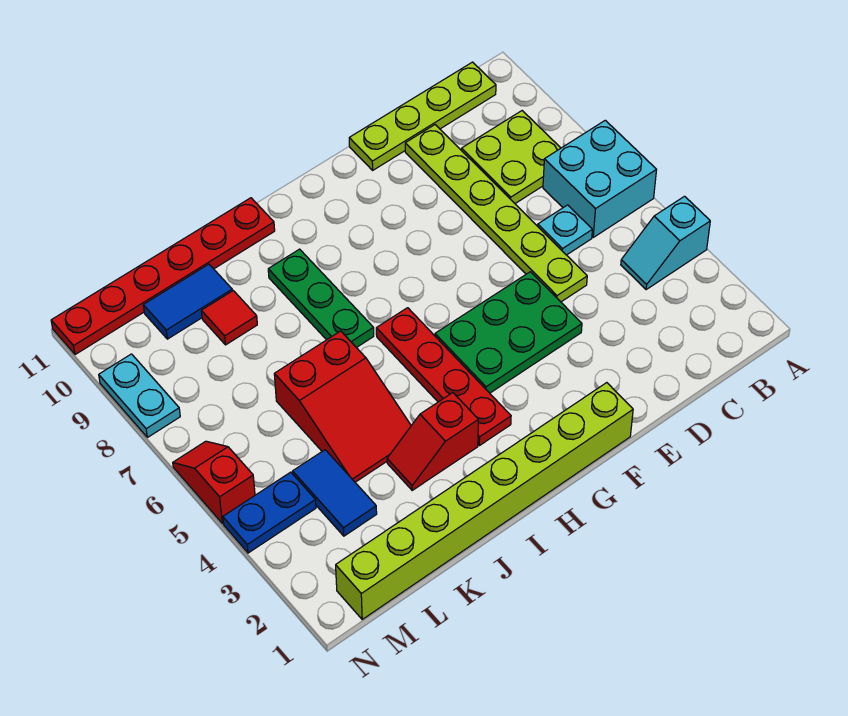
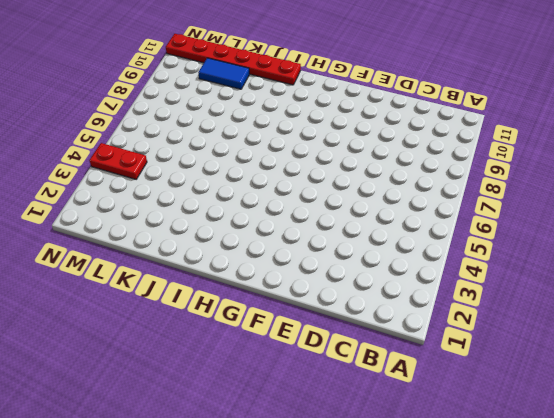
red plate M4:N4 level 1 -> blue plate M4:N4 level 1
none -> cyan slope A4:B4 level 1 top A
none -> cyan brick A6:B7 level 1
none -> lime plate B8:C9 level 1

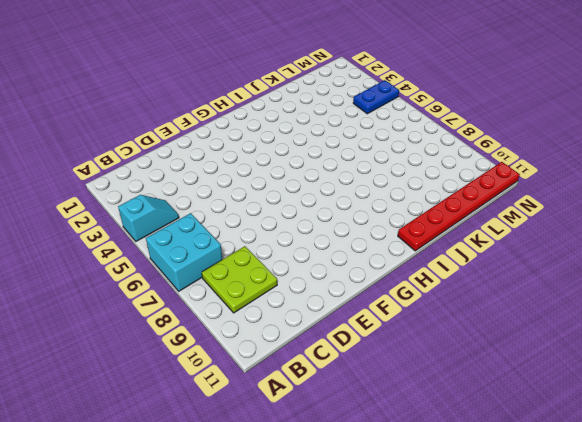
none -> lime plate B11:E11 level 1
none -> cyan plate C6 level 1
none -> lime plate D5:D10 level 1

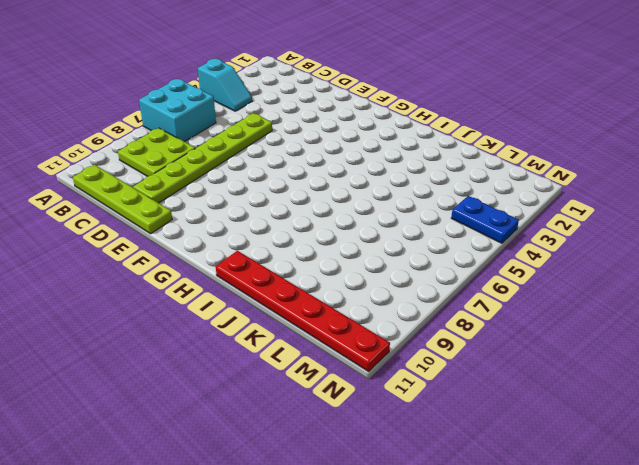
none -> cyan plate C6 level 1
none -> green plate E4:G5 level 1
none -> lime brick F1:M1 level 1

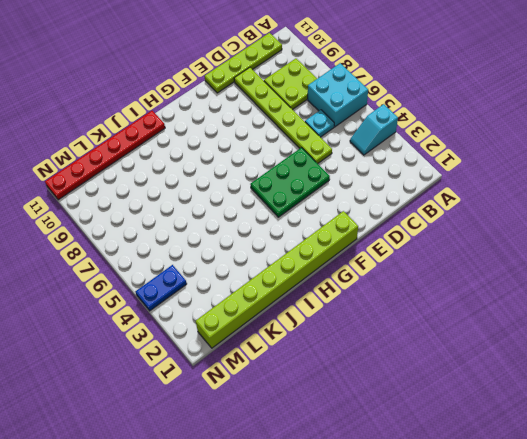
none -> red plate H3:H6 level 1
none -> red slope I3:J3 level 1 top I
none -> green plate I7:I9 level 1

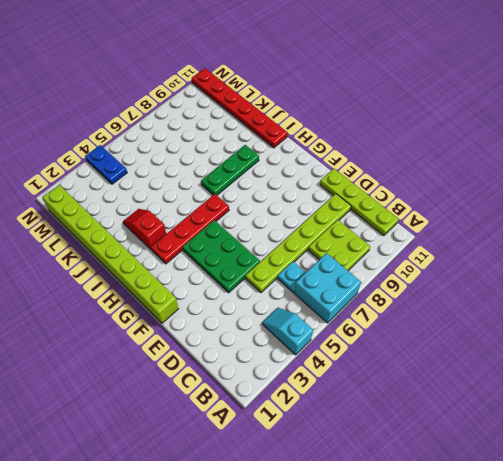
none -> red slope J4:K6 level 1 top 6
none -> red tile K9 level 1
none -> blue tile K10:L10 level 1

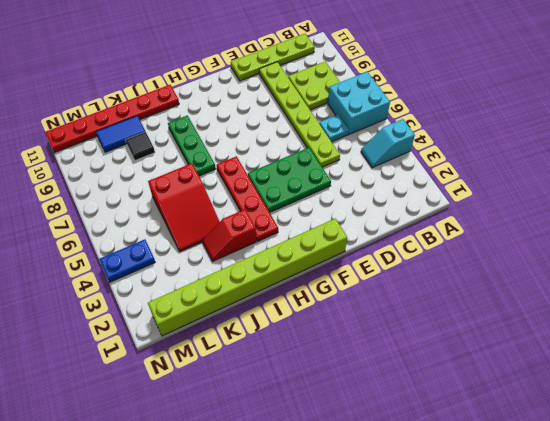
black tile K9 level 1 -> red tile K9 level 1
none -> blue tile L3:L4 level 1
none -> red slope N5:N6 level 1 top 5
none -> cyan plate N8:N9 level 1

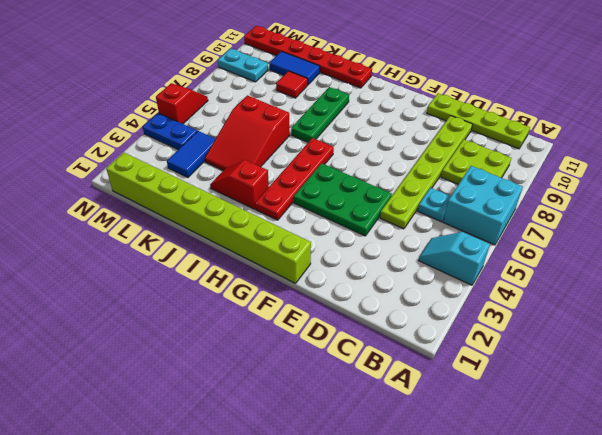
cyan plate M9:N9 level 1 -> cyan plate N8:N9 level 1

